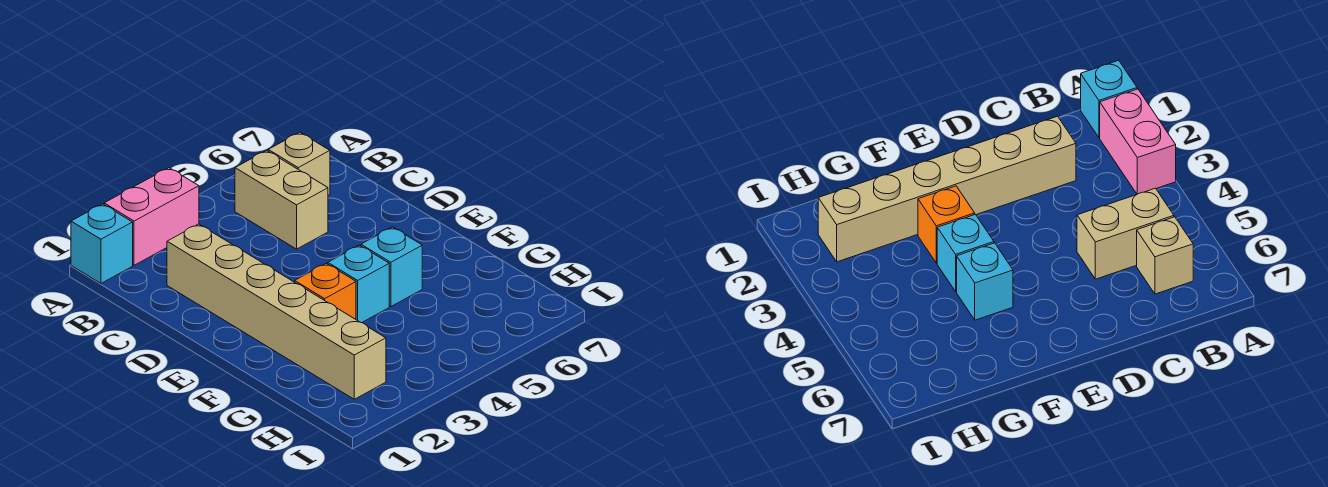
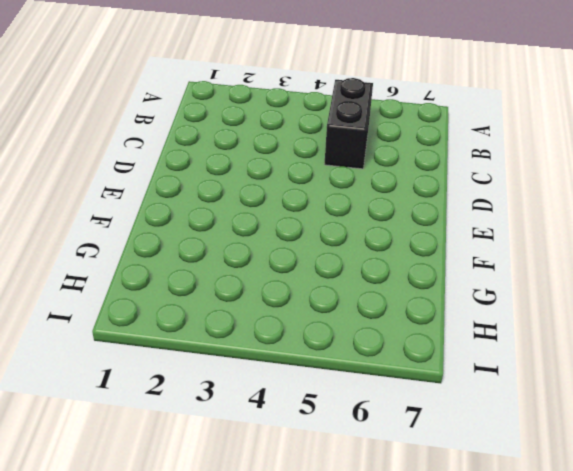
black brick B5:C5 level 1 -> tan brick B5:C5 level 1
none -> cyan brick A1 level 1
none -> pink brick A2:A3 level 1

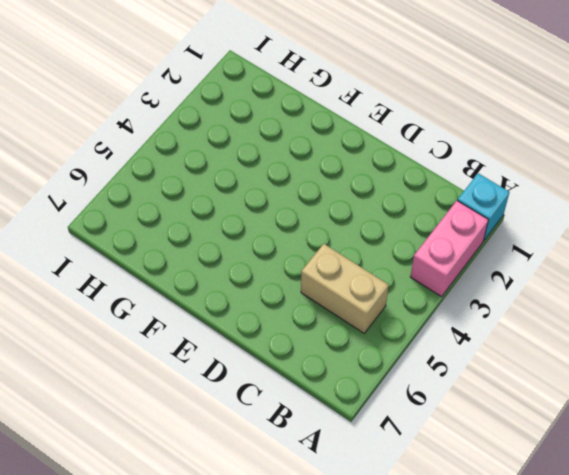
none -> tan brick B6 level 1
none -> tan brick C2:H2 level 1

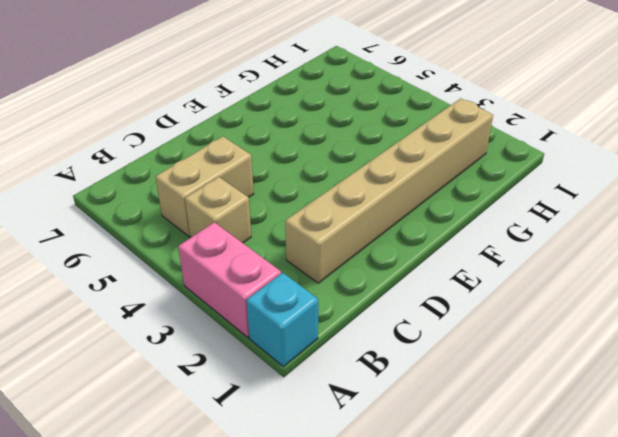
tan brick B4 level 1 -> tan brick B6 level 1
none -> orange brick F3 level 1
none -> cyan brick F4 level 1

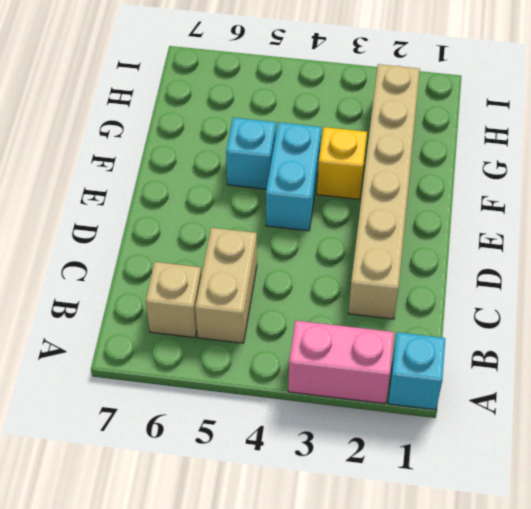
cyan brick E4:F4 level 1 -> cyan brick F4 level 1
yellow brick F3 level 1 -> orange brick F3 level 1

